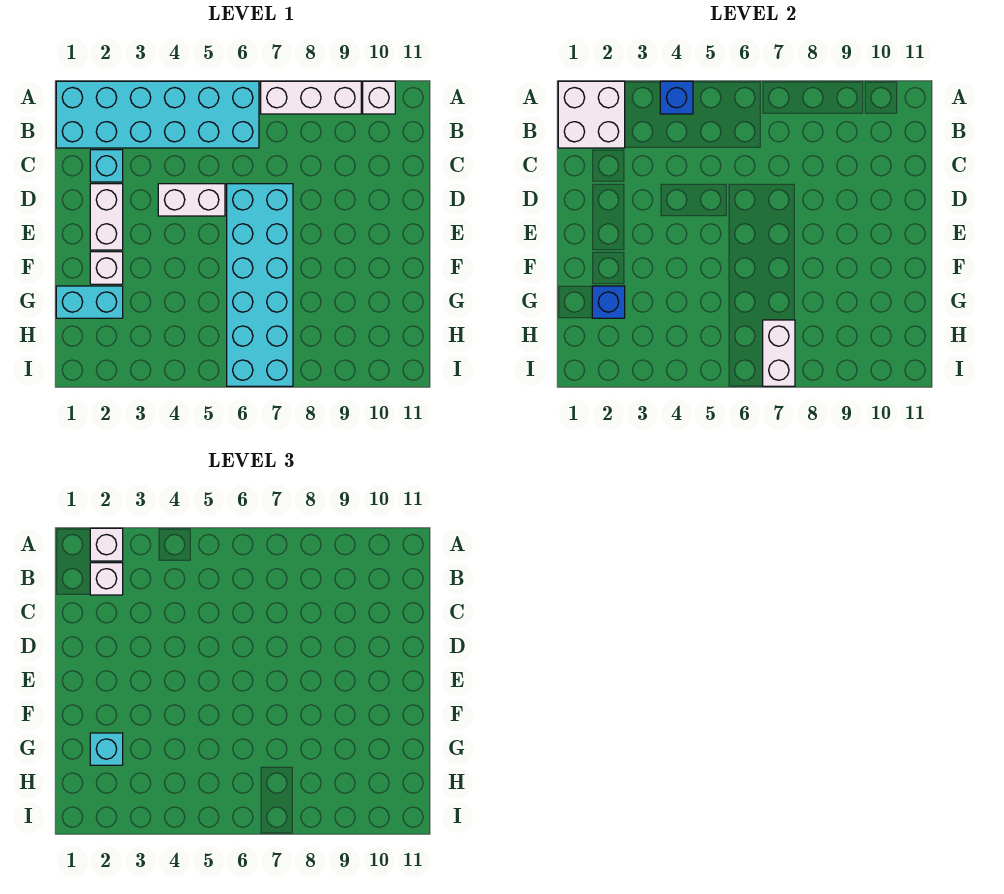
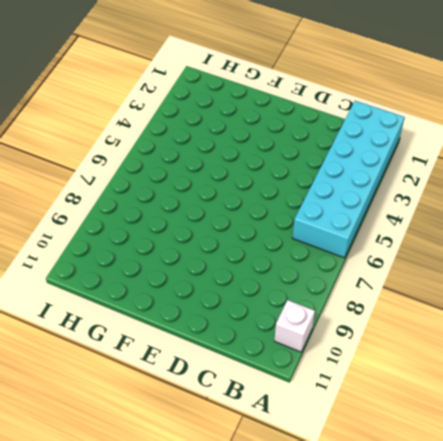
none -> white brick A7:A9 level 1
none -> cyan brick C2 level 1
none -> white brick D2:E2 level 1

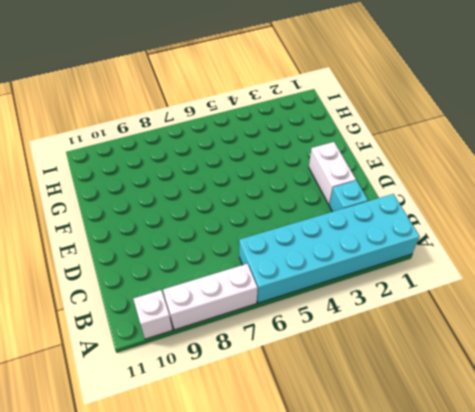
none -> white brick D4:D5 level 1
none -> cyan brick D6:I7 level 1
none -> white brick F2 level 1

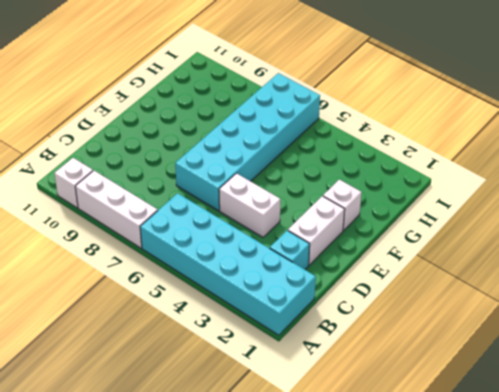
none -> cyan brick G1:G2 level 1
none -> white brick A1:B2 level 2
none -> blue brick A4 level 2

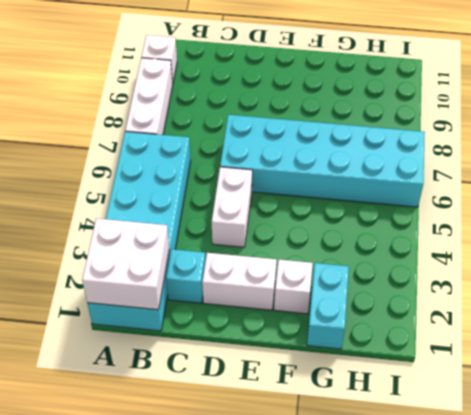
none -> blue brick A4 level 2
none -> blue brick G2 level 2
none -> white brick H7:I7 level 2

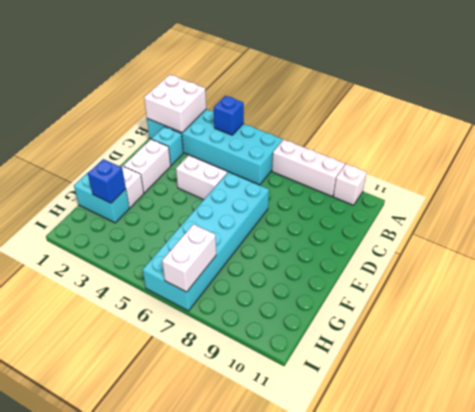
none -> white brick A2 level 3
none -> white brick B2 level 3
none -> cyan brick G2 level 3

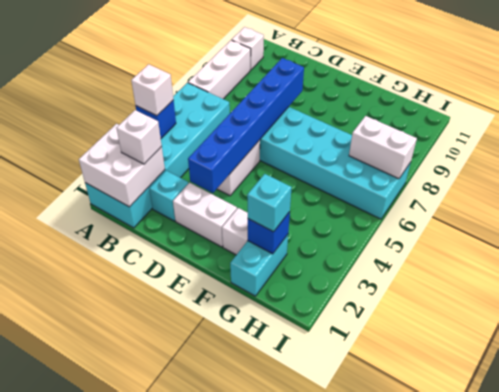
white brick A4 level 3 -> white brick A2 level 3
blue brick D3:D8 level 2 -> none

